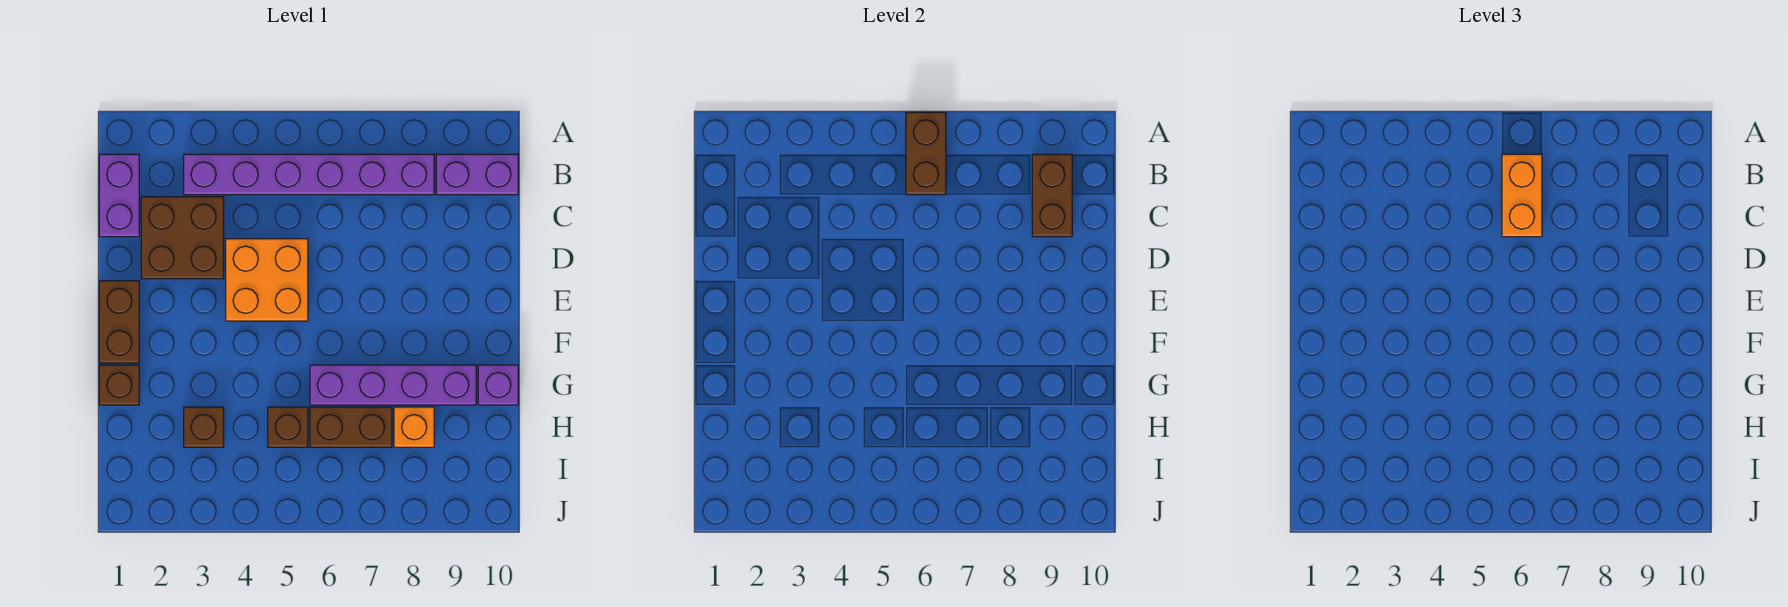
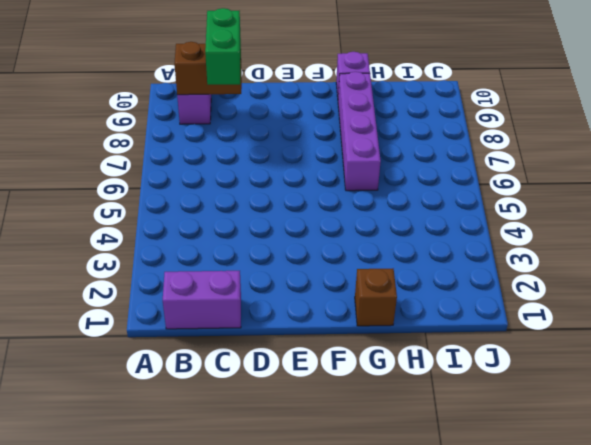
green brick C8:C9 level 3 -> none
none -> purple brick B3:B8 level 1
none -> brown brick C2:D3 level 1
none -> orange brick D4:E5 level 1

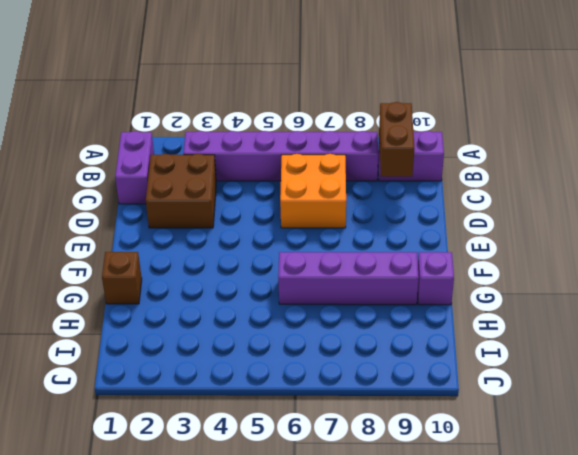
orange brick C6:D7 level 1 -> orange brick D4:E5 level 1
none -> brown brick E1:F1 level 1
none -> brown brick H3 level 1
none -> brown brick H5 level 1

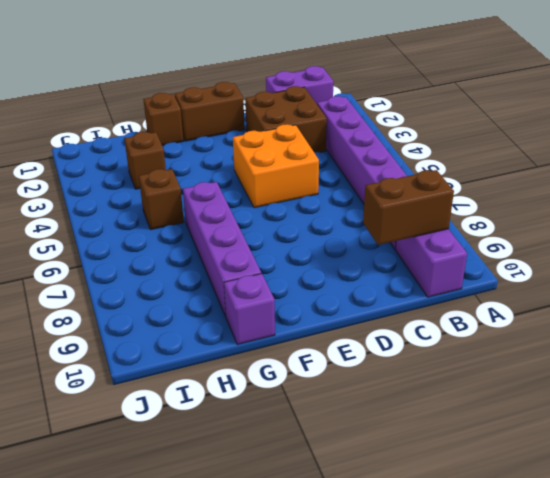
none -> brown brick H6:H7 level 1
none -> orange brick H8 level 1
none -> brown brick A6:B6 level 2

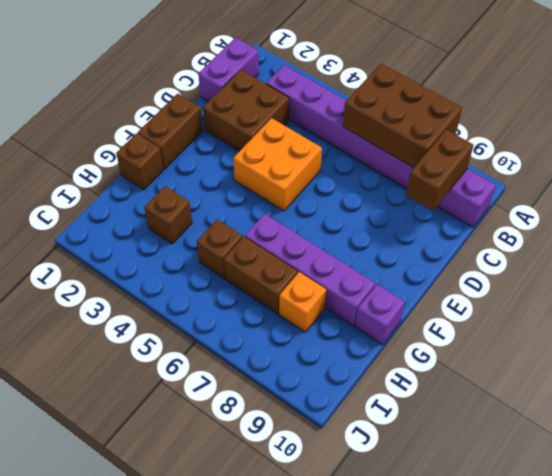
brown brick A6:B8 level 2 -> brown brick A6:B6 level 2
none -> orange brick B6:C6 level 3

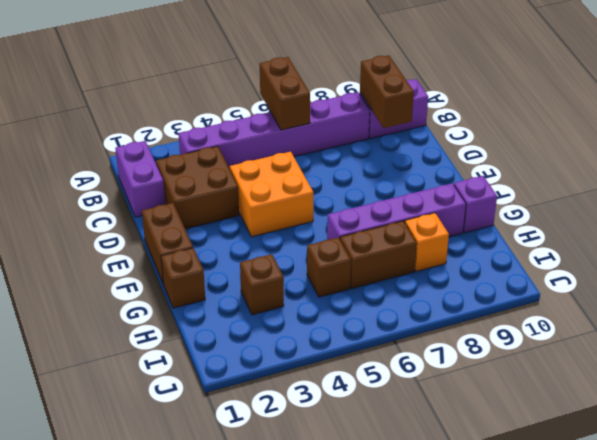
none -> orange brick B6:C6 level 3

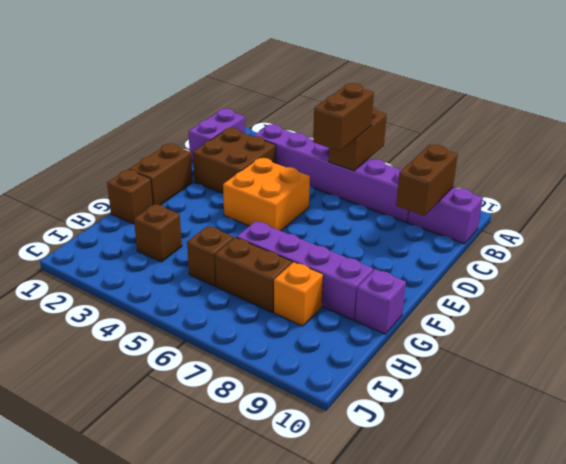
brown brick B6:C6 level 3 -> orange brick B6:C6 level 3

